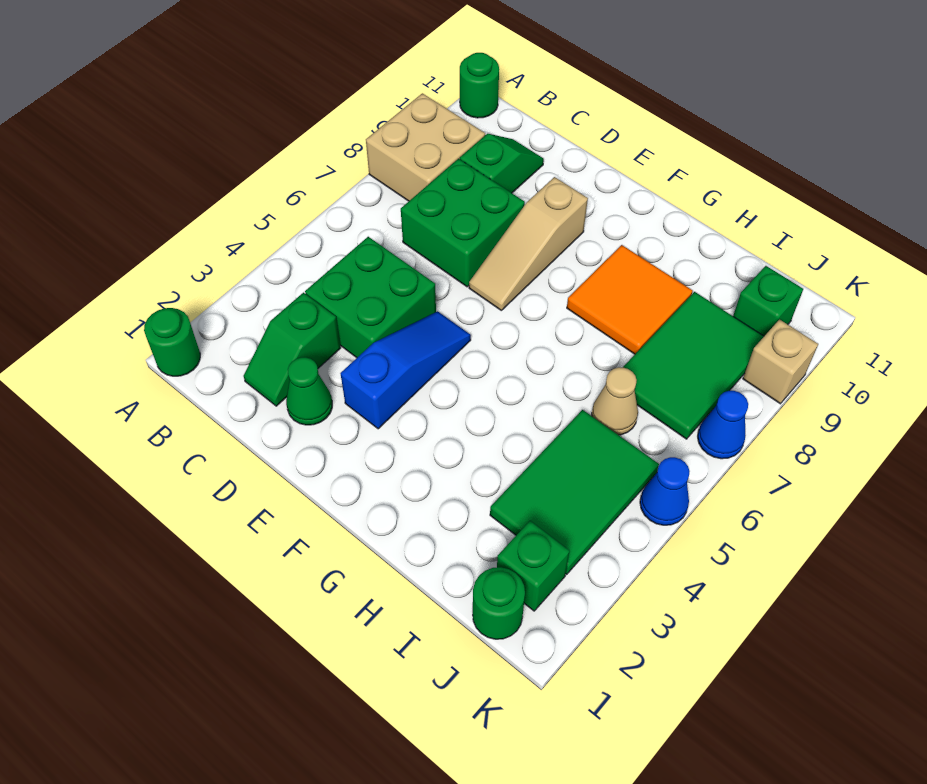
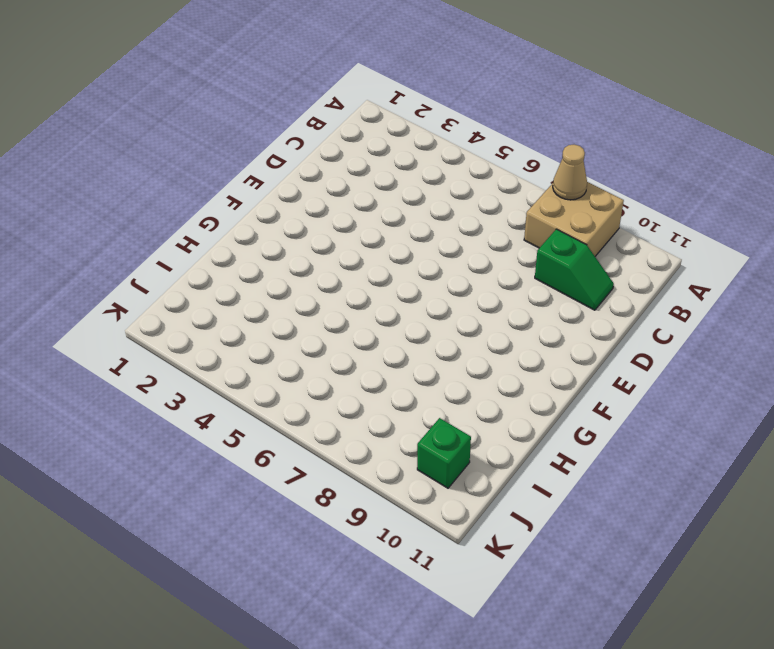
tan cone A8 level 2 -> tan cone I6 level 1
none -> green round brick A1 level 1
none -> green round brick A11 level 1
none -> green slope C2:C3 level 1 top 3

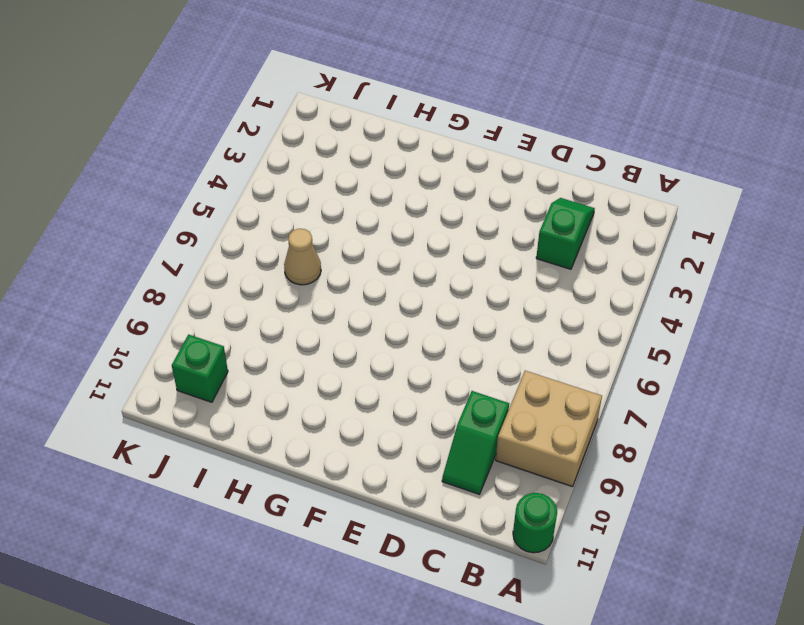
none -> green round brick A1 level 1
none -> green brick C4:D5 level 1
none -> green brick C7:D8 level 1

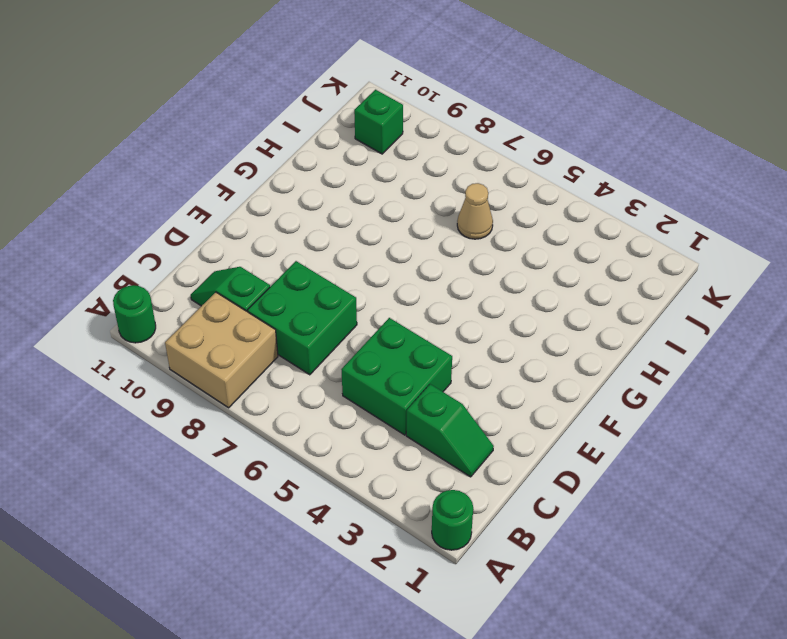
none -> green cone D2 level 1
none -> blue slope E3:E5 level 1 top 3
none -> tan slope E7:E9 level 1 top 9

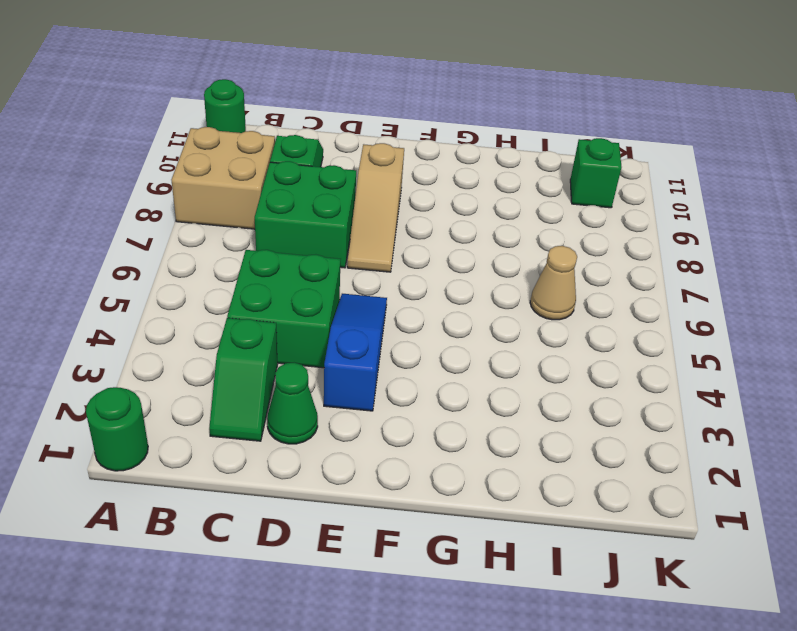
none -> orange tile G8:H9 level 1
none -> green tile I3:J5 level 1
none -> green tile I7:J9 level 1

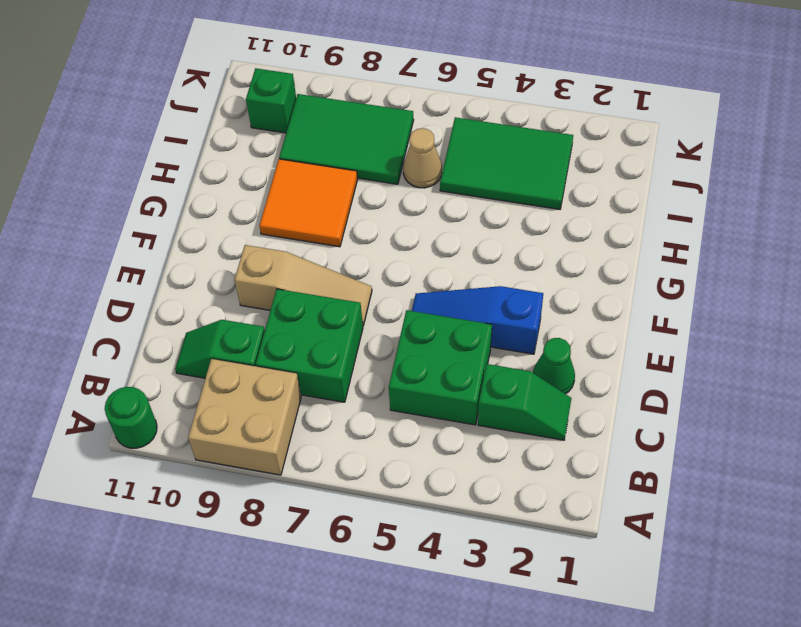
none -> green round brick A1 level 1
none -> green round brick J1 level 1
none -> green brick J2 level 1

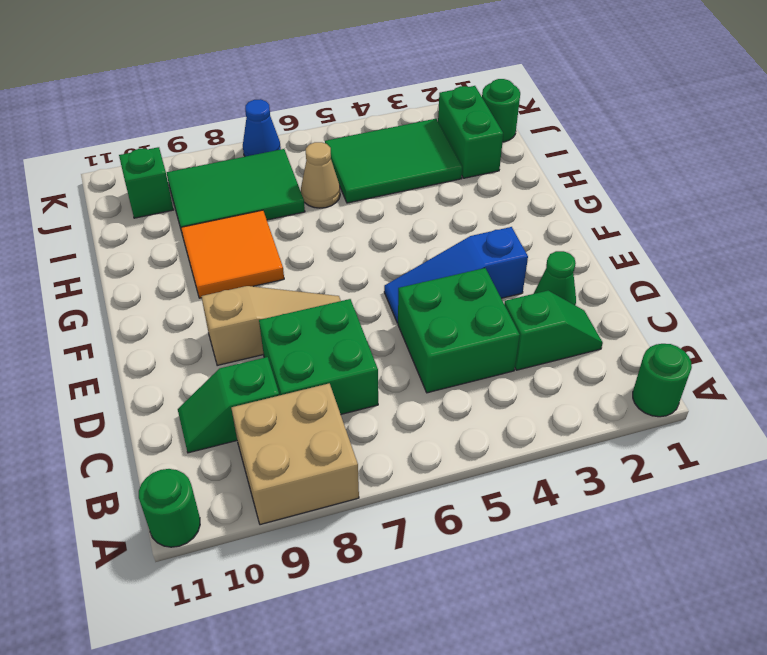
green brick I2:J2 level 1 -> green brick J2 level 1
none -> blue cone K5 level 1
none -> tan brick K9 level 1

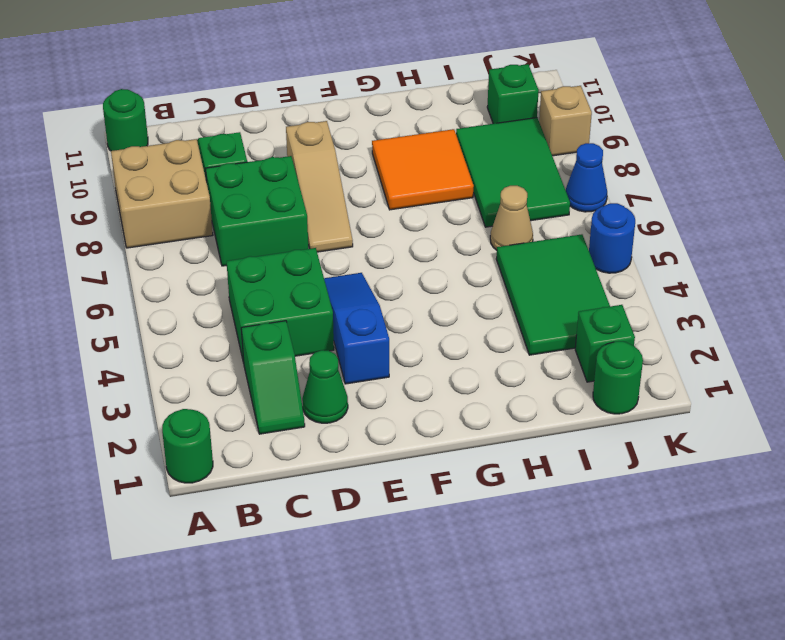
blue round brick K5 level 1 -> blue cone K5 level 1

